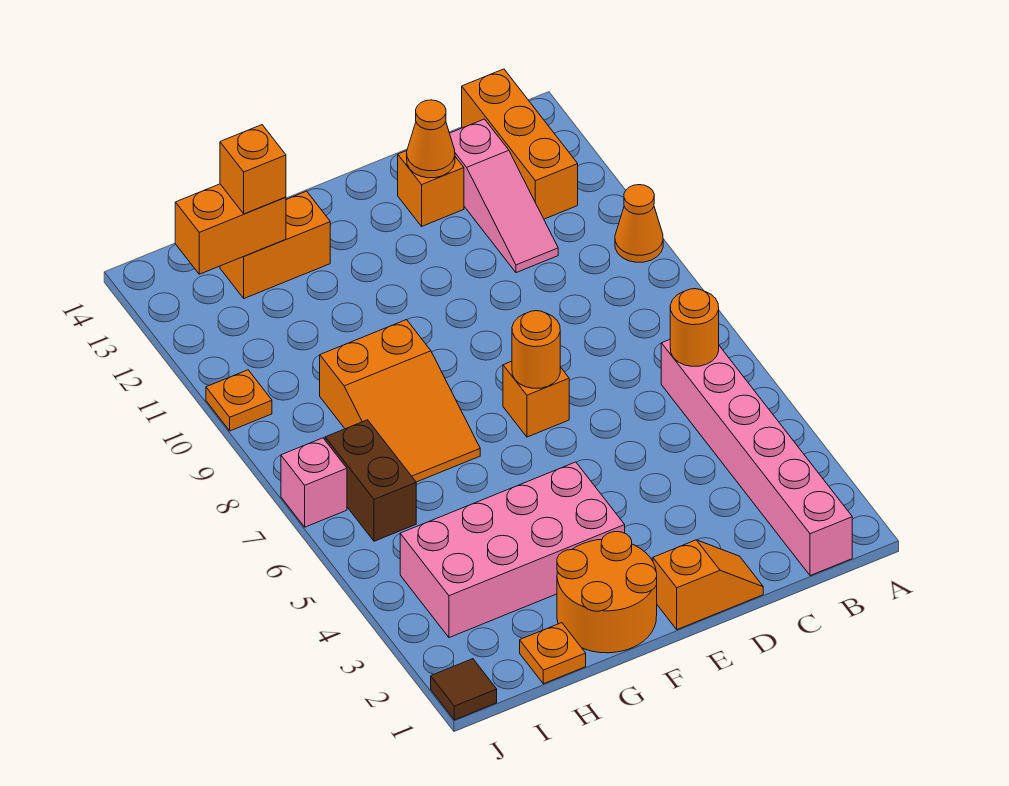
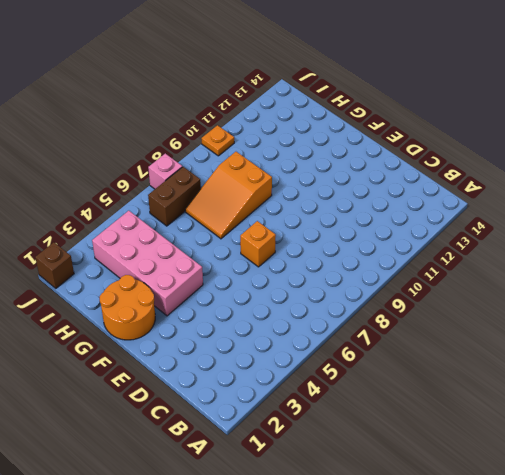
brown brick J1 level 1 -> brown tile J1 level 1
none -> orange cone A10 level 1
none -> pink brick B1:B6 level 1
none -> orange brick B12:B14 level 1

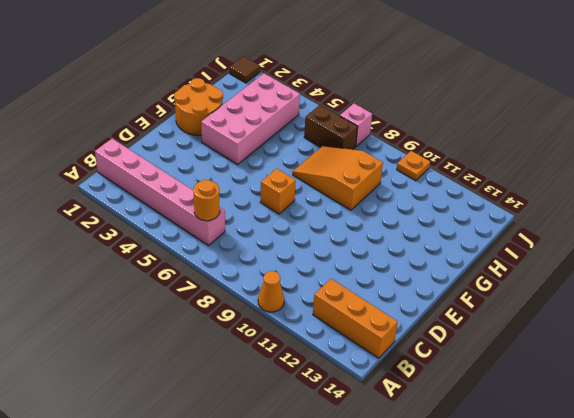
none -> pink slope C11:C13 level 1 top 13
none -> orange slope D1:E1 level 1 top E
none -> orange brick D13 level 1

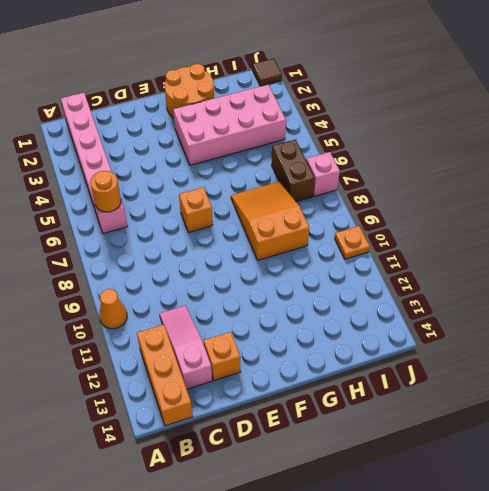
none -> orange slope D1:E1 level 1 top E
none -> orange brick G13:H13 level 1
none -> orange plate H1 level 1

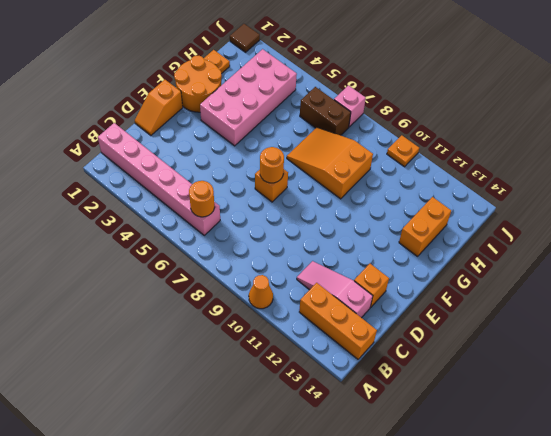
none -> orange cone D13 level 2
none -> orange brick H13:I13 level 2
none -> orange brick H13 level 3

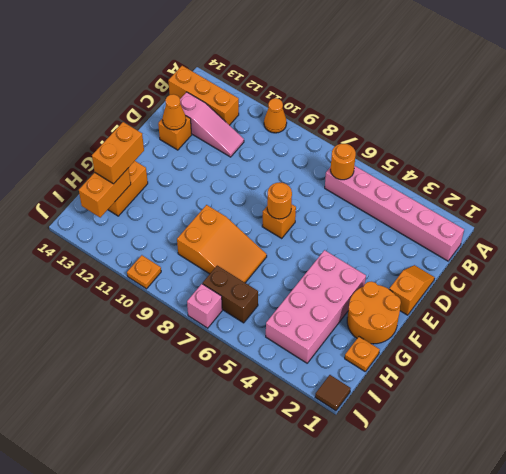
orange brick G13:H13 level 3 -> orange brick H13 level 3

